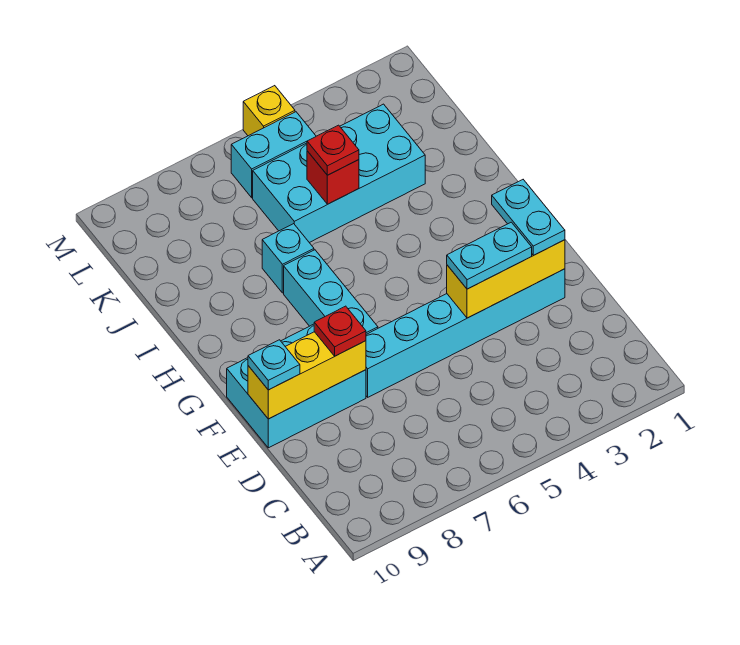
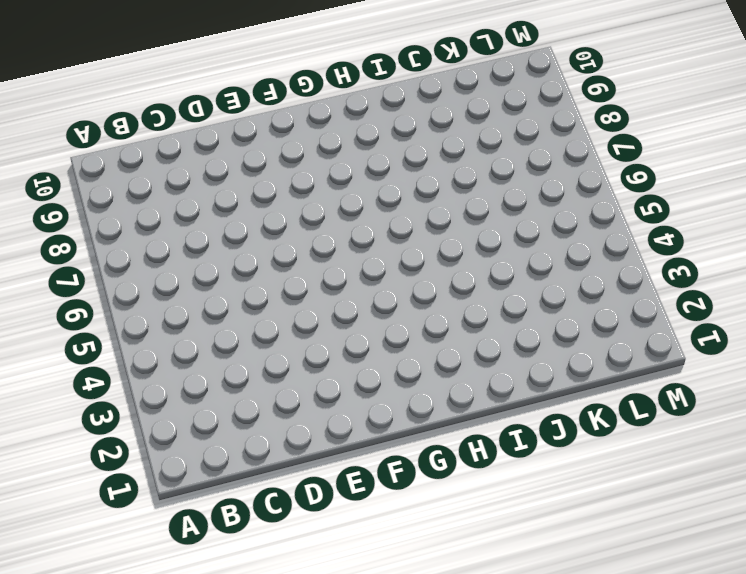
none -> cyan brick E2:E7 level 1
none -> cyan brick E8:F10 level 1
none -> cyan brick F7:H7 level 1

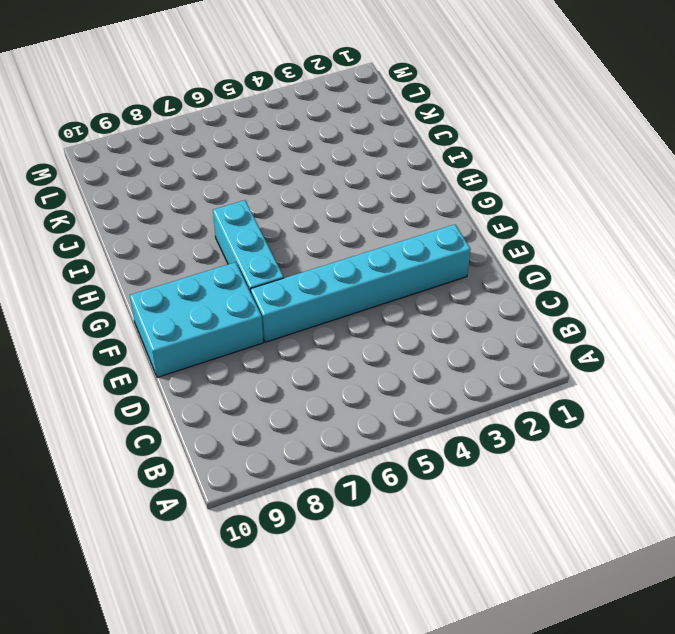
none -> cyan brick I7 level 1
none -> cyan brick J3:K6 level 1
none -> cyan brick L5:L6 level 1

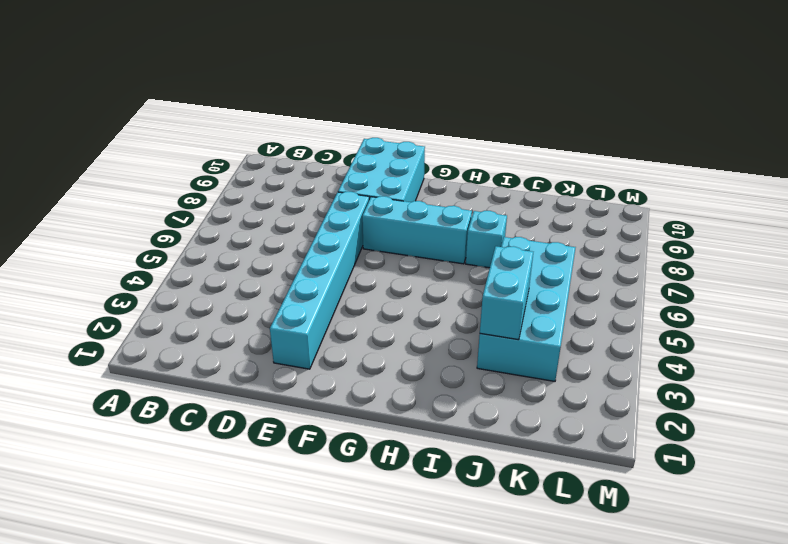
cyan brick J3:J4 level 2 -> cyan brick L5:L6 level 1
none -> yellow brick M5 level 1
none -> yellow brick E2:E4 level 2
none -> yellow brick E8:E10 level 2

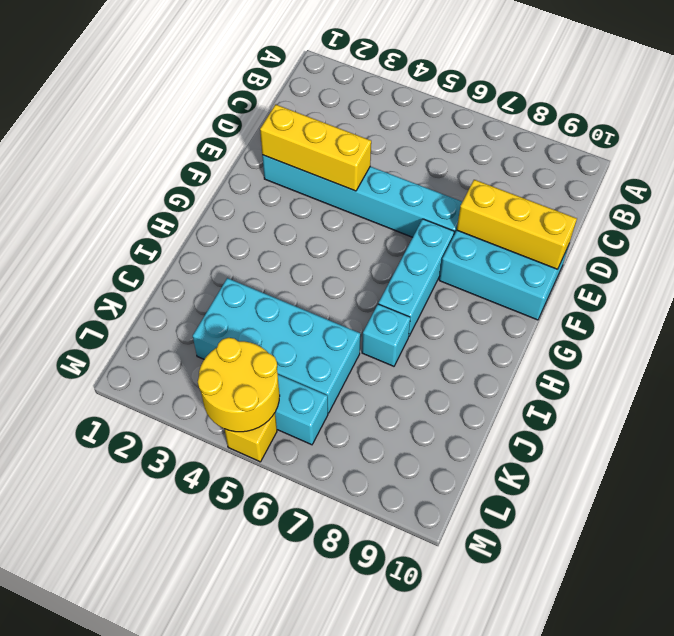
yellow round brick L4:M5 level 2 -> none
none -> red brick J5 level 2
none -> cyan plate E2:F2 level 3
none -> cyan plate E3:E4 level 3

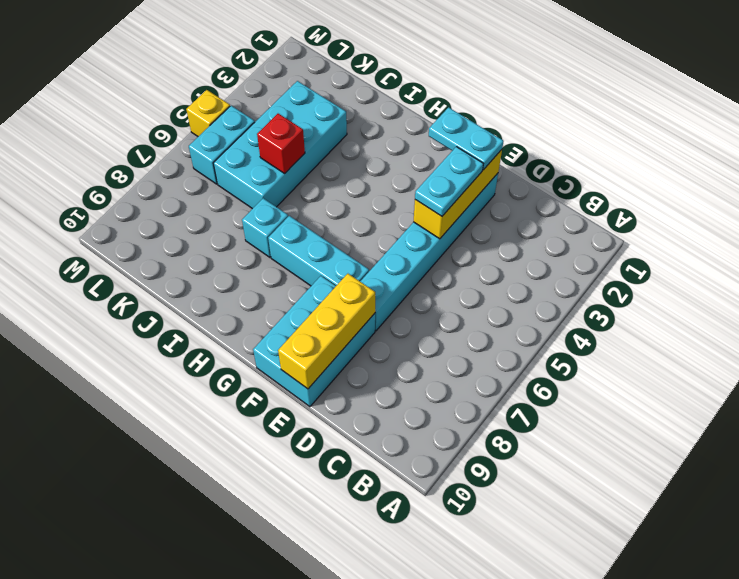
none -> red plate E8 level 3
none -> cyan plate E10 level 3
none -> red plate J5 level 3

